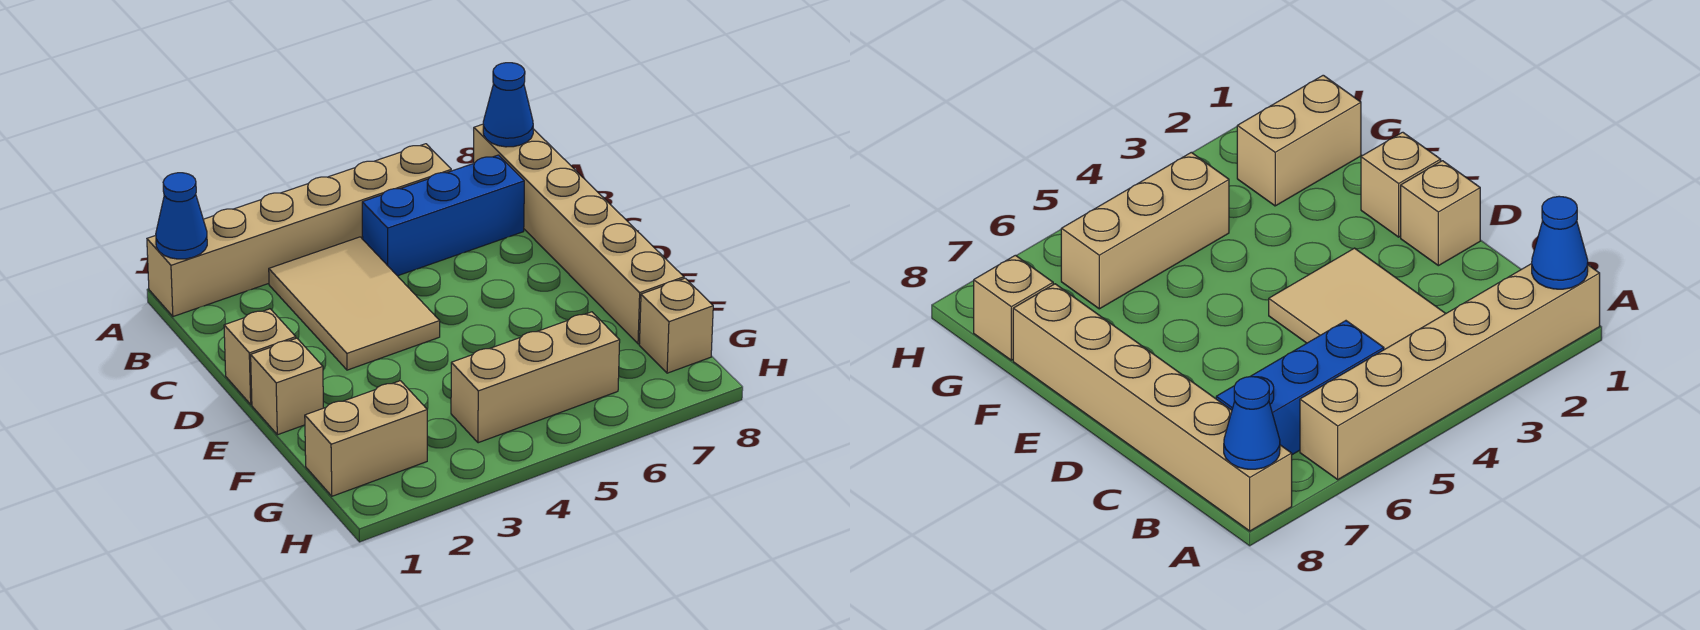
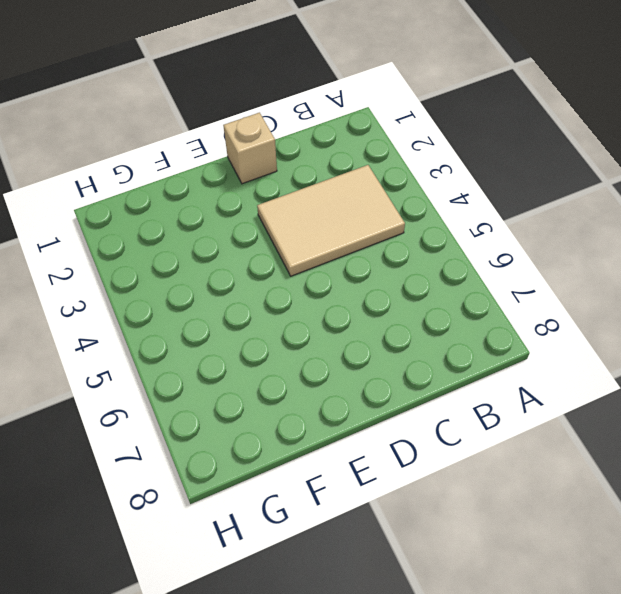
none -> tan brick A1:A6 level 1
none -> tan brick A8:F8 level 1

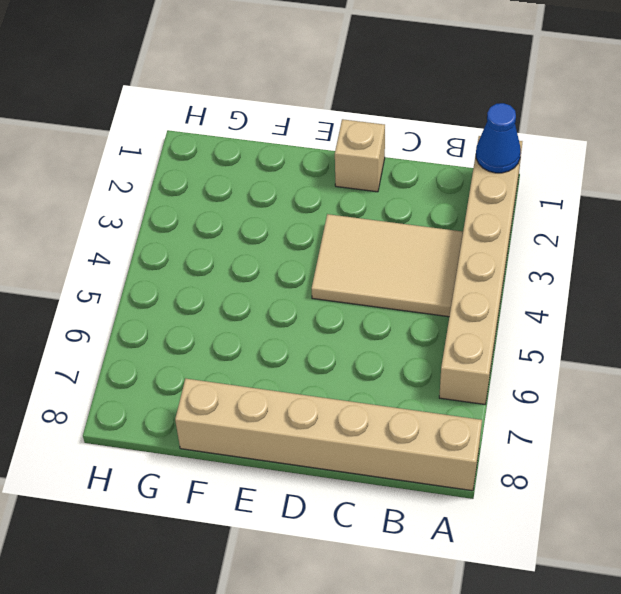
none -> blue brick B5:B7 level 1
none -> tan brick E1 level 1

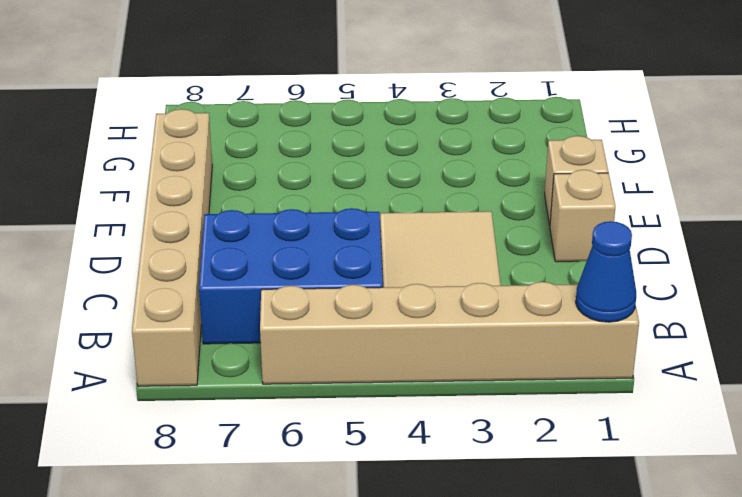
blue brick B5:C7 level 1 -> blue brick B5:B7 level 1
none -> tan brick G1:G2 level 1
none -> tan brick G4:G6 level 1

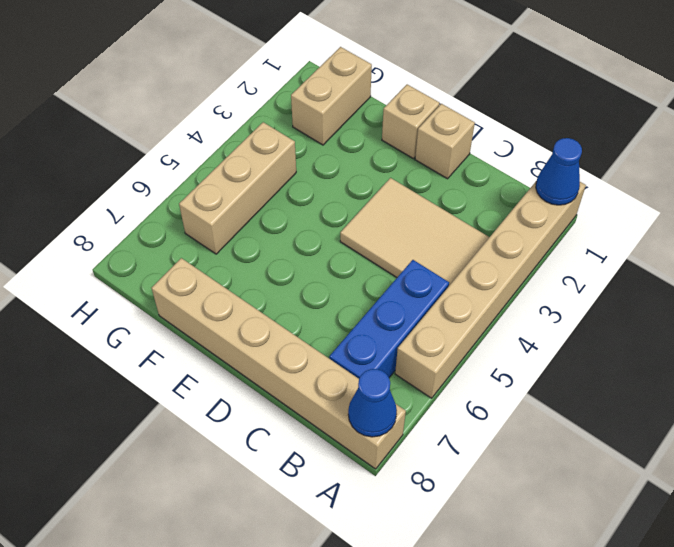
none -> tan brick G8 level 1

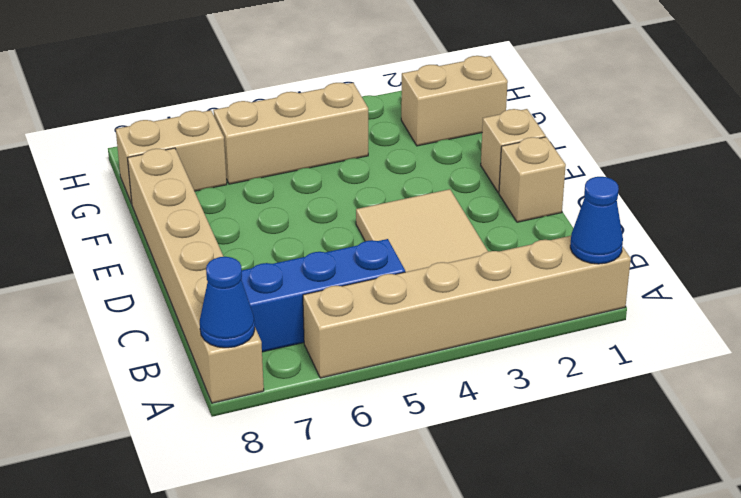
tan brick G7:G8 level 1 -> tan brick G8 level 1

